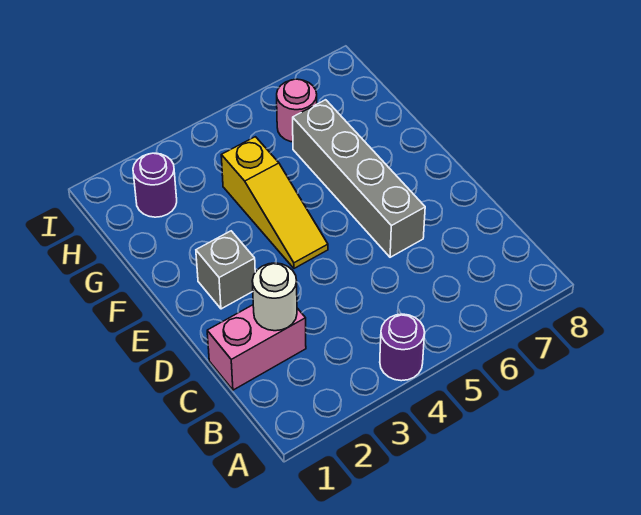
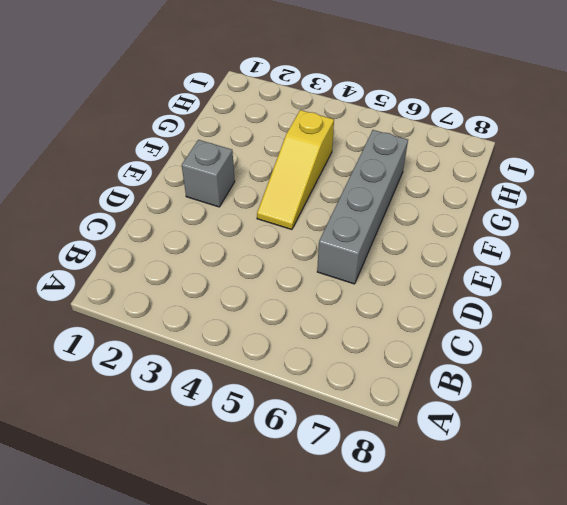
none -> purple round brick A4 level 1
none -> pink brick C1:C2 level 1

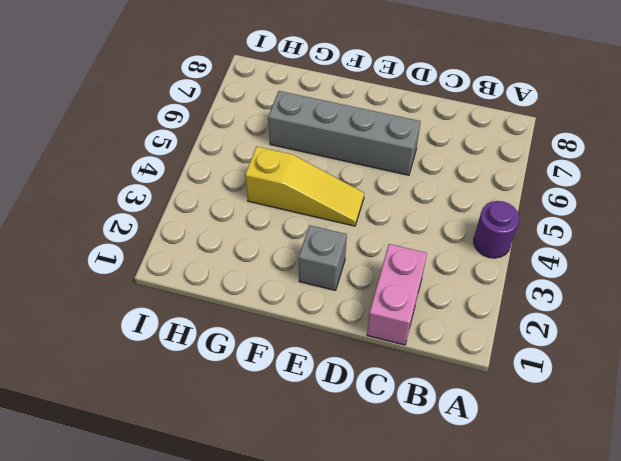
none -> purple round brick H2 level 1
none -> pink round brick H6 level 1

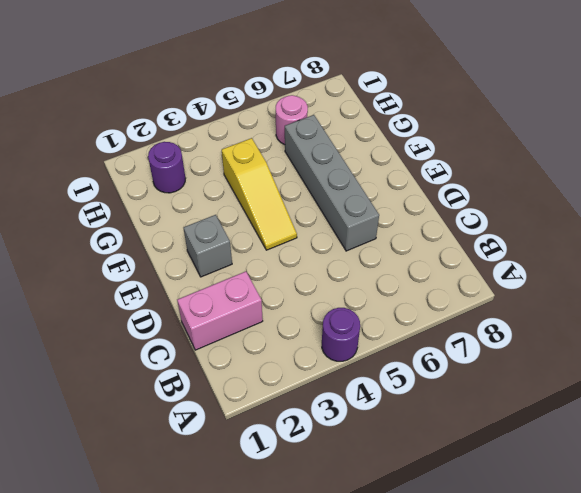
none -> white round brick C2 level 2

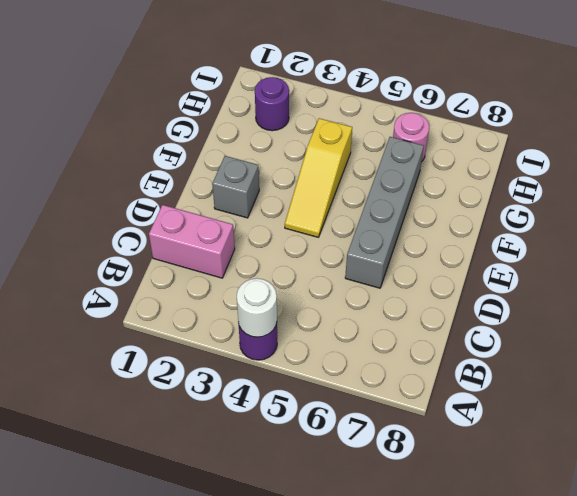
white round brick A4 level 2 -> white round brick C2 level 2

